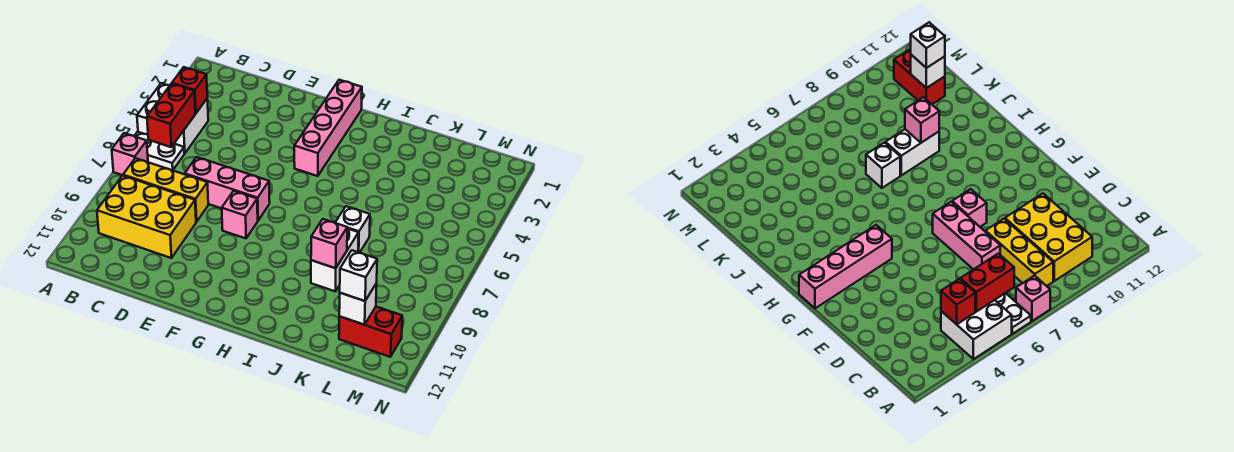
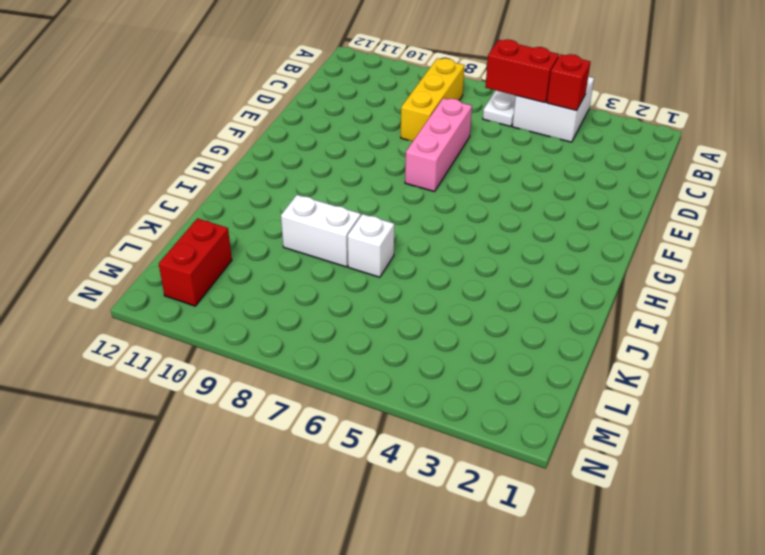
none -> pink brick A7 level 1
none -> yellow brick B9:D10 level 1
none -> pink brick F8 level 1

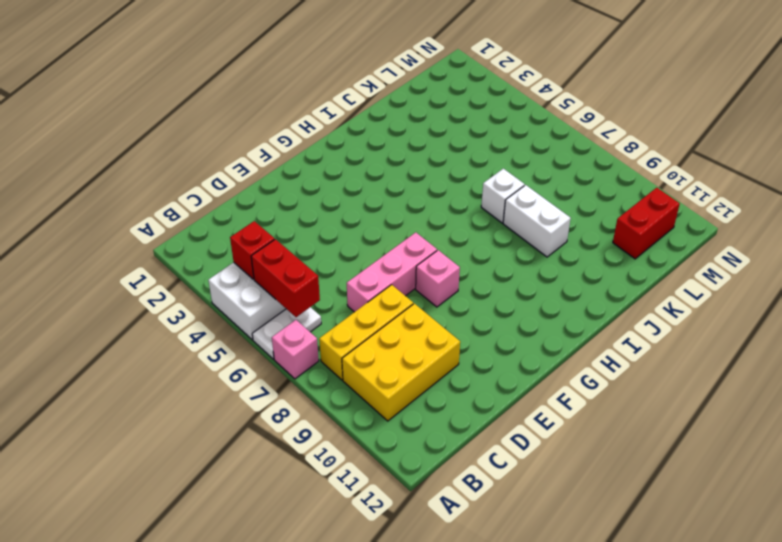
none -> pink brick G1:G4 level 1
none -> pink brick J9 level 2
none -> white brick L11 level 2

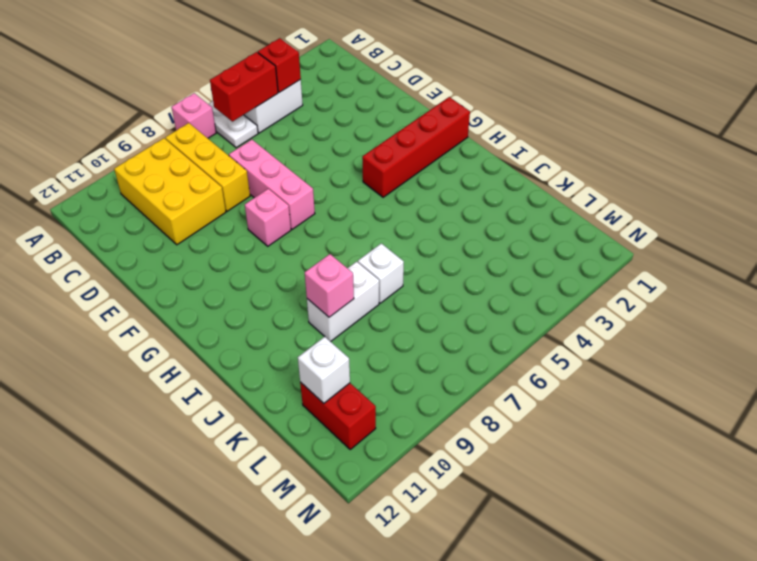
red brick G1:G4 level 1 -> pink brick G1:G4 level 1
none -> white brick L11 level 3

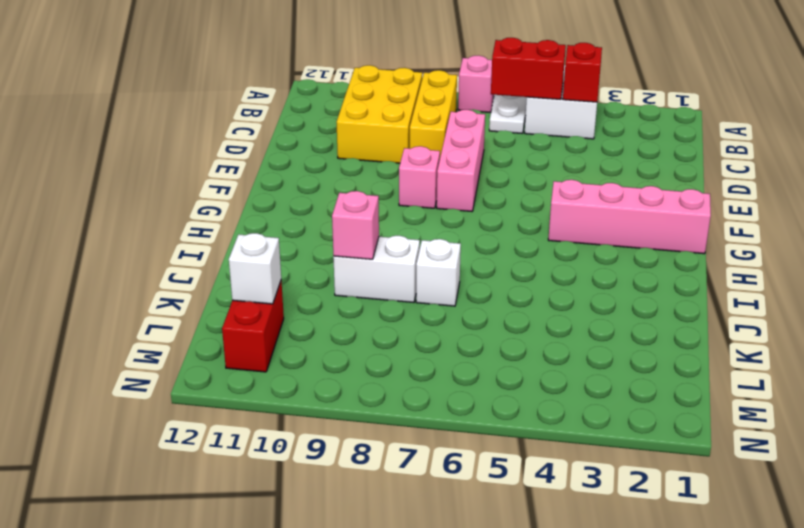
none -> white brick L11 level 3

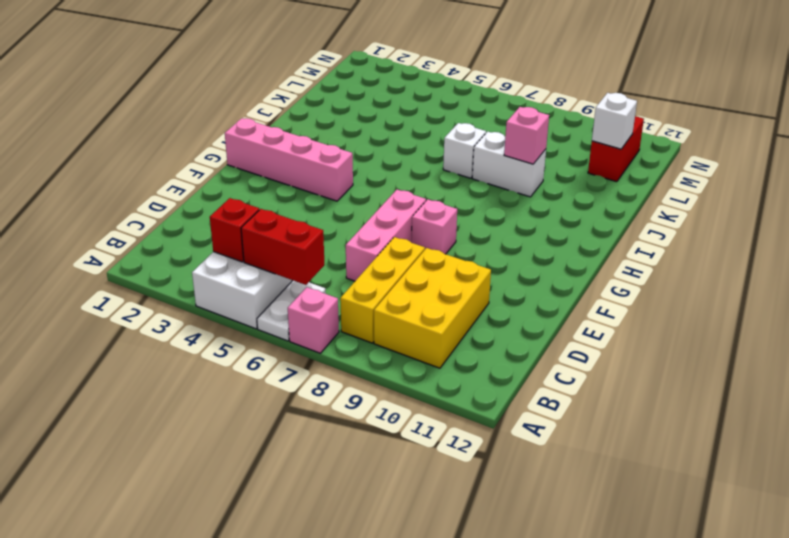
none -> white brick L11 level 3

